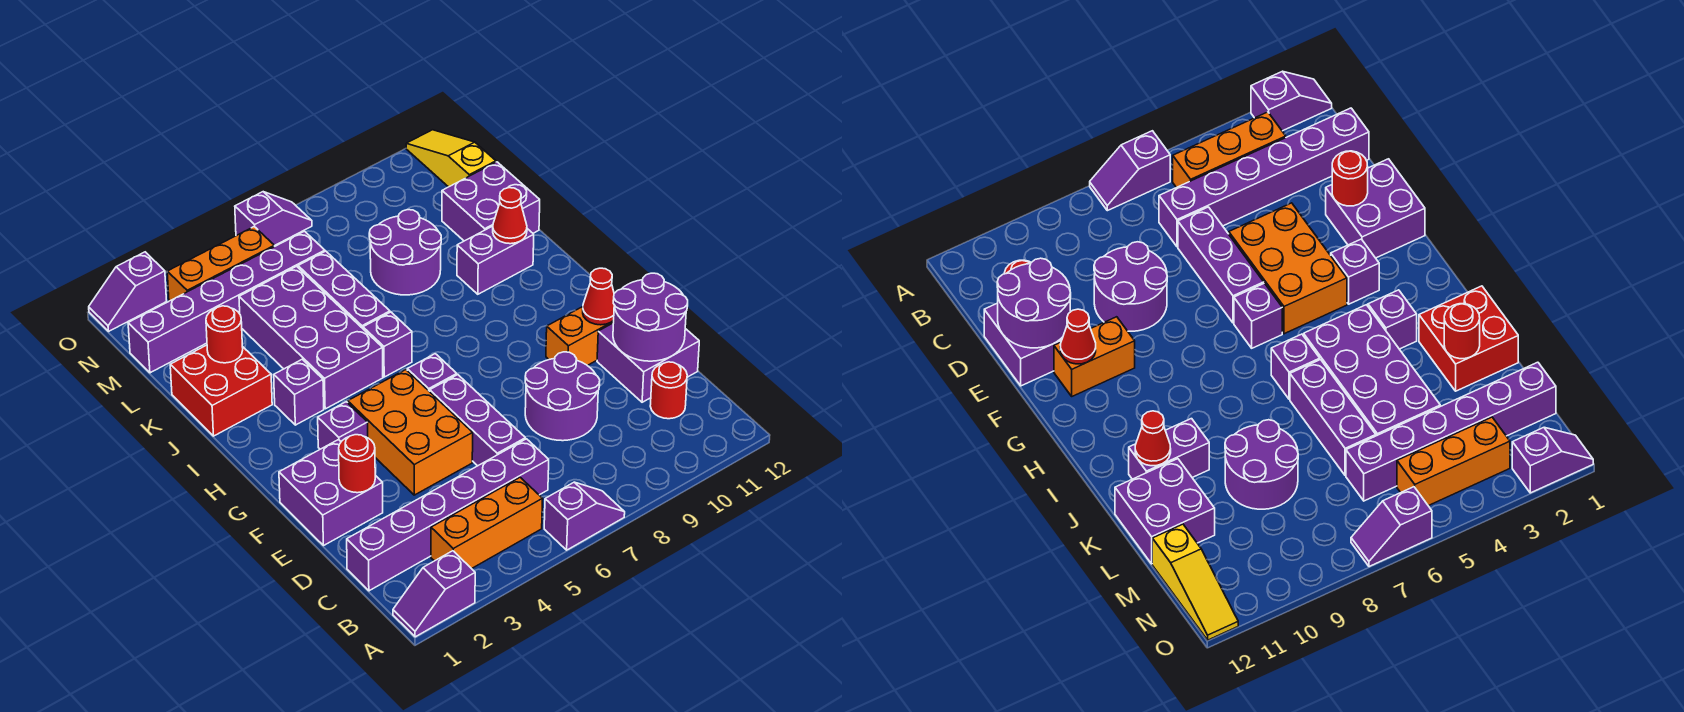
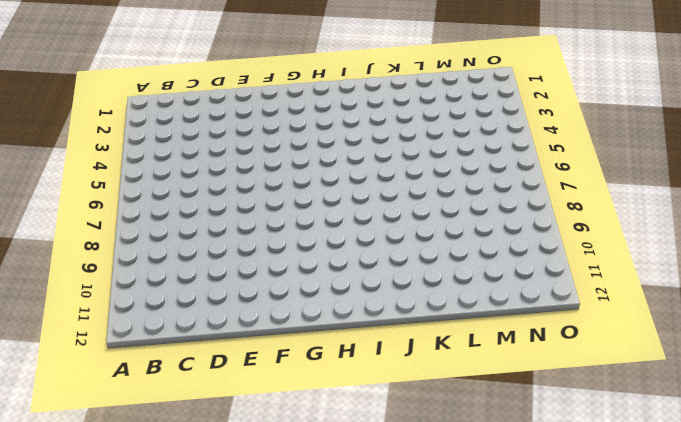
none -> purple slope A1:A2 level 1 top 2
none -> purple slope A6:A7 level 1 top 6
none -> orange brick B3:B5 level 1
none -> purple brick C1:C6 level 1

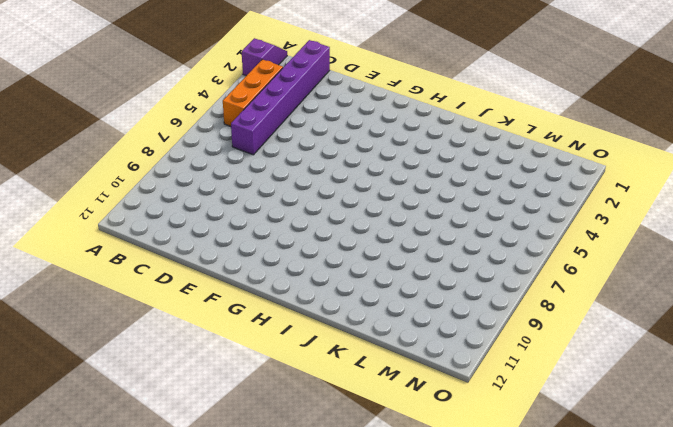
none -> purple slope A6:A7 level 1 top 6
none -> red round brick C11 level 1
none -> purple brick D6:F6 level 1
none -> purple round brick D8:E9 level 1

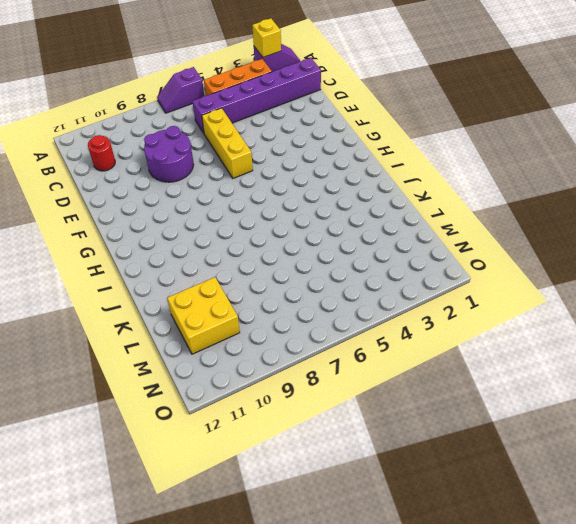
yellow brick A2 level 2 -> none
yellow brick D6:F6 level 1 -> purple brick D6:F6 level 1
yellow brick L10:M11 level 1 -> purple brick K11:L12 level 1
none -> purple brick D11:E12 level 1
none -> purple brick E1:F2 level 1
none -> orange brick E4:G5 level 1
none -> orange brick F10:F11 level 1

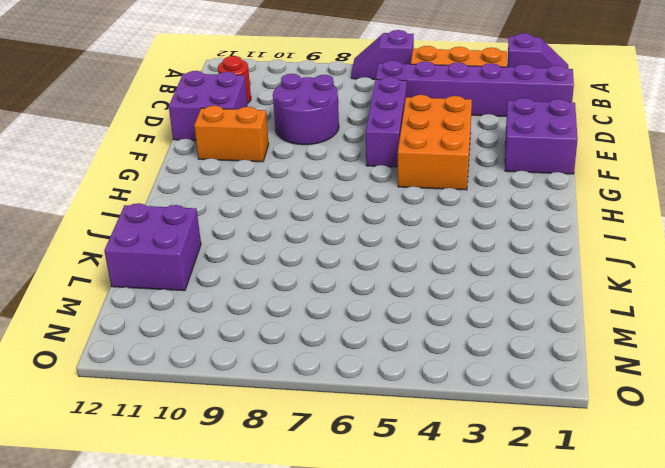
none -> purple brick G3 level 1
none -> purple brick G6 level 1
none -> purple brick I3 level 1
none -> purple brick I4:L5 level 1

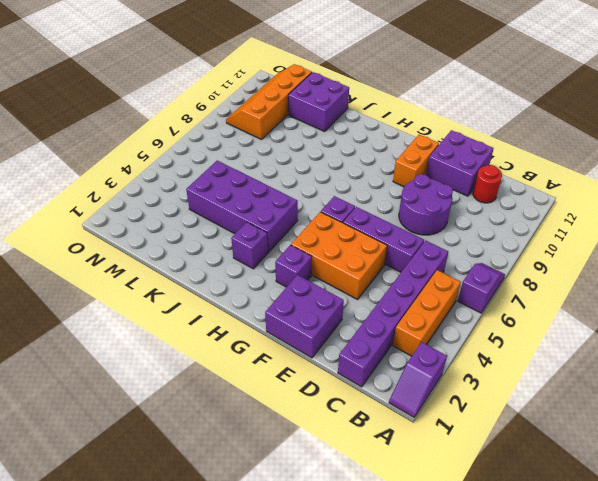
orange slope M9:N12 level 1 top M -> yellow slope M12:O12 level 1 top M
none -> purple brick I6 level 1
none -> red brick J1:K2 level 1
none -> purple brick J6:L6 level 1
none -> purple brick J10:J11 level 1

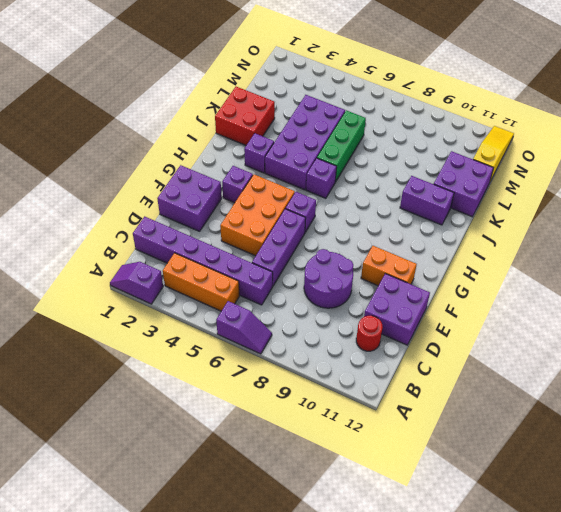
green brick J6:L6 level 1 -> purple brick J6:L6 level 1
none -> purple round brick K8:L9 level 1
none -> purple brick M1:M6 level 1
none -> orange brick N3:N5 level 1
none -> purple slope O1:O2 level 1 top 2

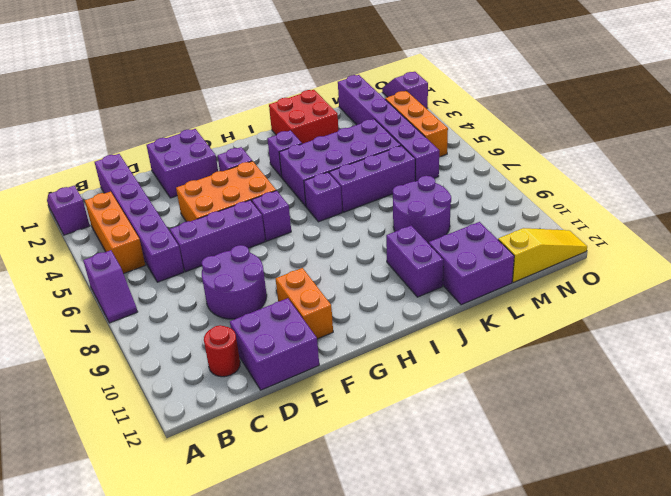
none -> purple slope O6:O7 level 1 top 6
none -> purple round brick D11:E12 level 2
none -> red round brick E2 level 2
none -> red cone F11 level 2

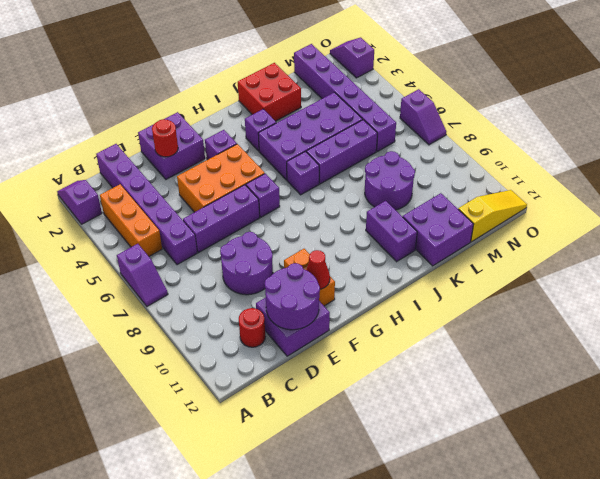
none -> orange brick N3:N5 level 1
none -> red cone J11 level 2
none -> red round brick K2 level 2

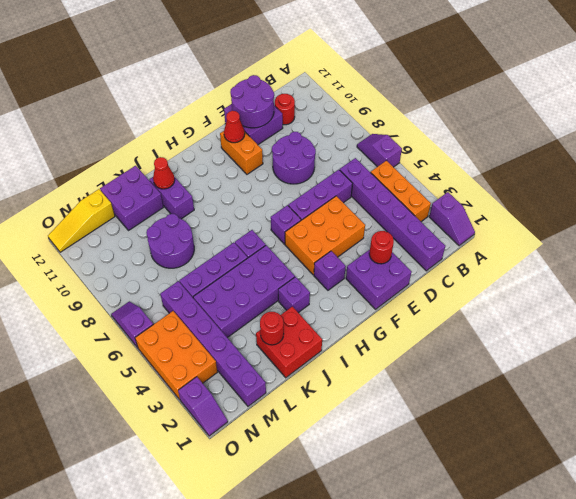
orange brick N3:O5 level 1 -> orange brick N3:N5 level 1

